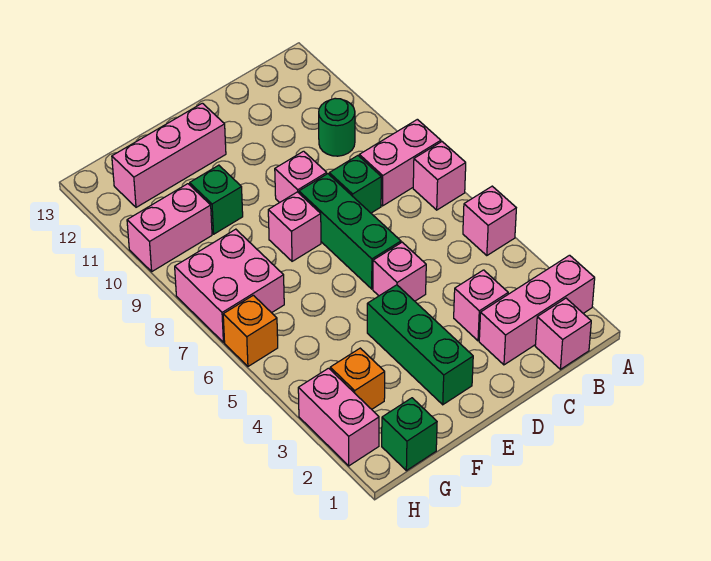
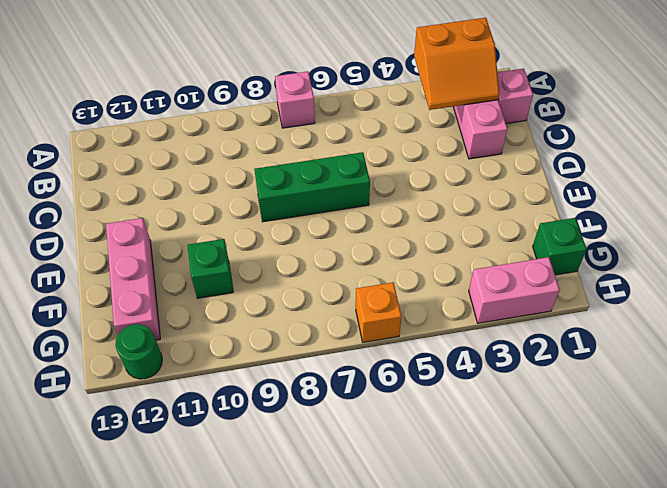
orange slope A2:B3 level 2 top A -> none
green round brick H12 level 1 -> green round brick B10 level 1
none -> pink brick A5 level 1
none -> pink brick A8:B8 level 1
none -> pink brick C3 level 1

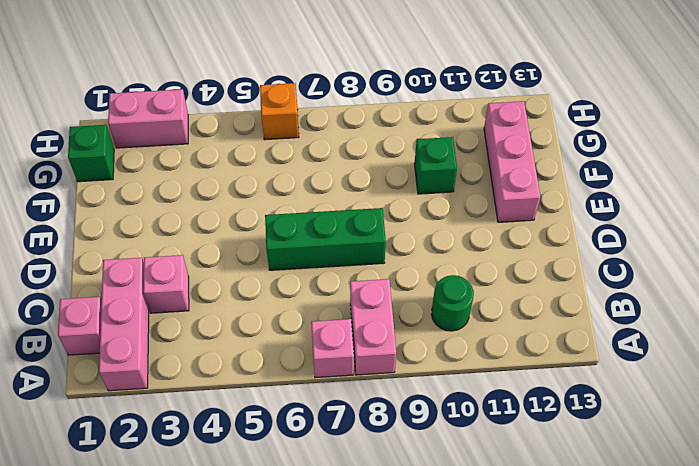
none -> pink brick A5 level 1
none -> green brick C8 level 1
none -> pink brick D5 level 1

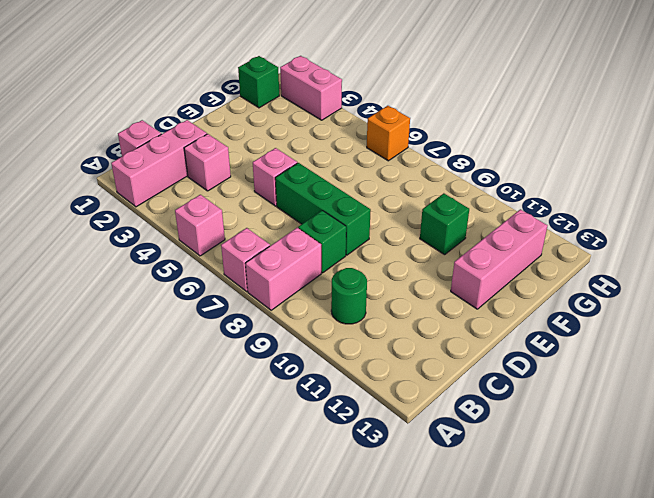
none -> pink brick D9 level 1
none -> green brick E2:E4 level 1
none -> pink brick E8 level 1

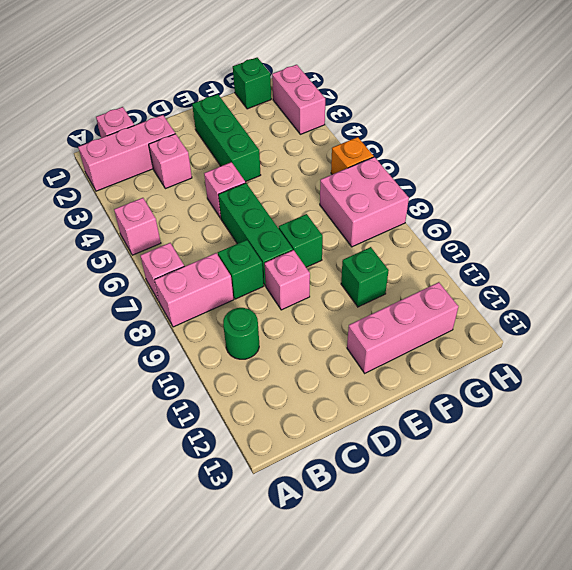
green brick E8 level 1 -> pink brick E8 level 1
none -> orange brick G3 level 1
none -> pink brick G10:H10 level 1

